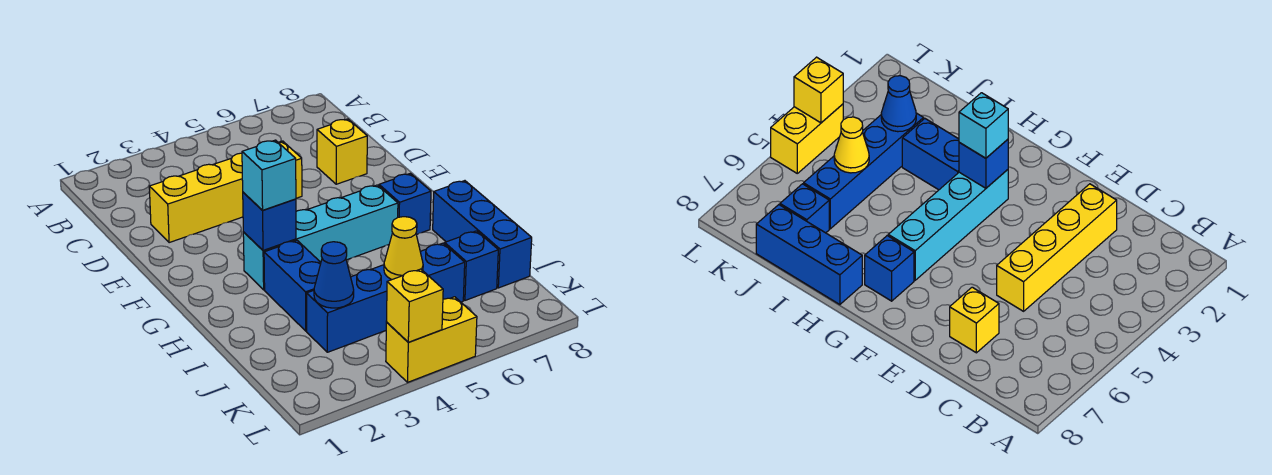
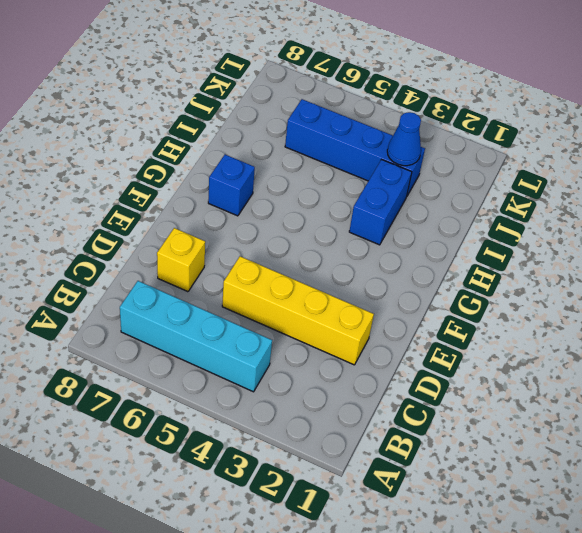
cyan brick B4:B7 level 1 -> cyan brick G3:G6 level 1
none -> blue brick H8:J8 level 1
none -> blue brick J7 level 1
none -> yellow brick L4:L5 level 1

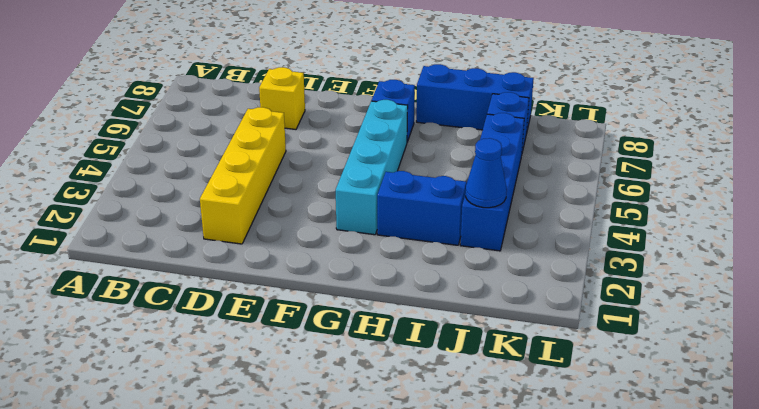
none -> yellow brick L4:L5 level 1
none -> blue brick G3 level 2
none -> yellow cone J5 level 2

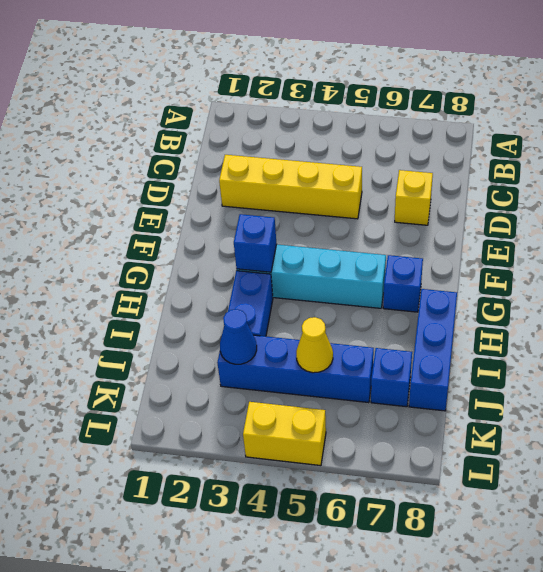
none -> yellow brick L4 level 2
none -> cyan brick G3 level 3

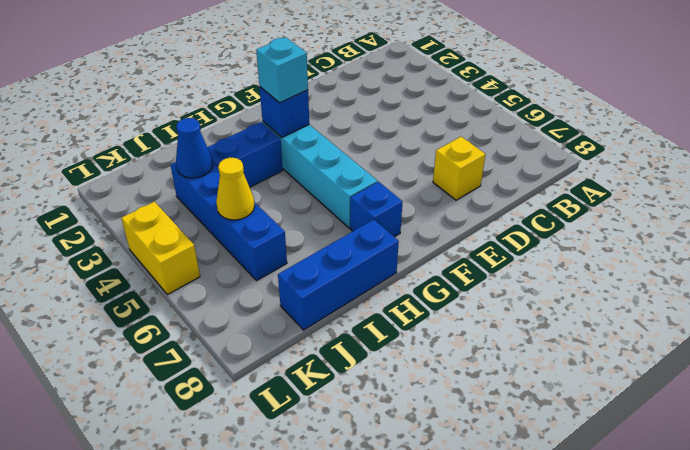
none -> yellow brick D2:D5 level 1
none -> blue brick J7 level 1
none -> yellow brick L4 level 2

